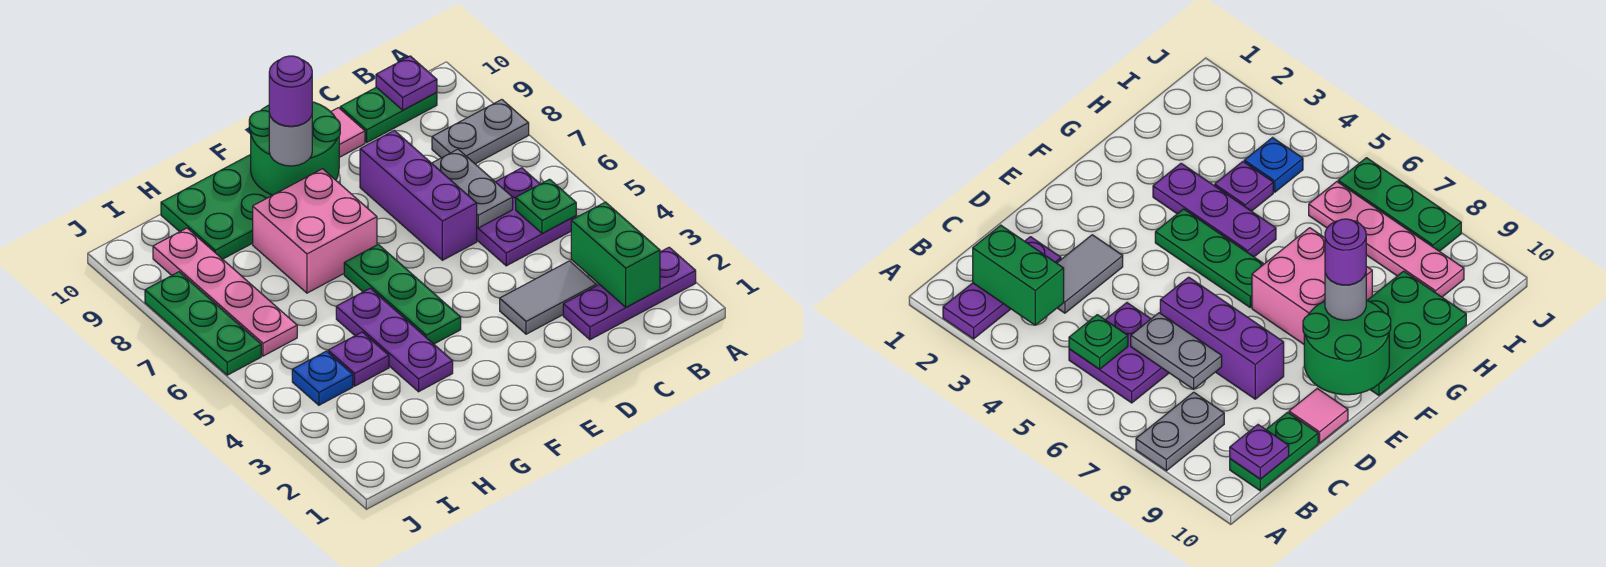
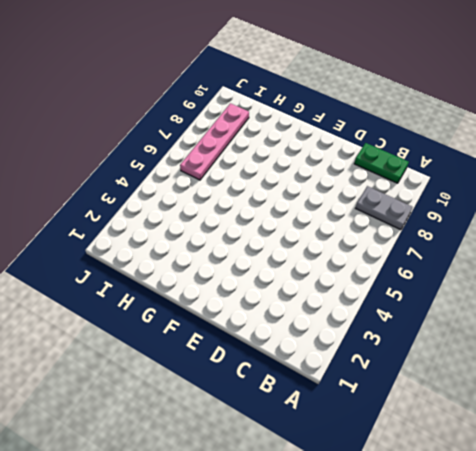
none -> purple plate A2:C2 level 1
none -> purple plate B5:C6 level 1
none -> grey tile C3:D3 level 1

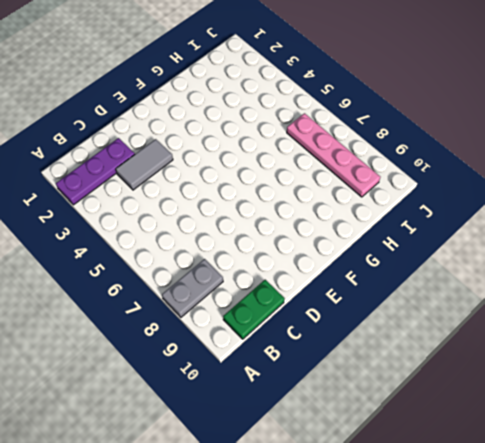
none -> purple plate B5:C6 level 1
none -> purple brick D6:D8 level 1
none -> pink tile D10 level 1

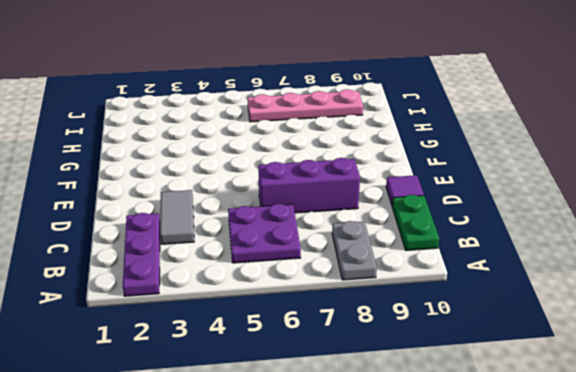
purple tile D10 level 1 -> pink tile D10 level 1
none -> green plate F4:F6 level 1
none -> pink brick F7:G8 level 1
none -> green plate F9:H10 level 1

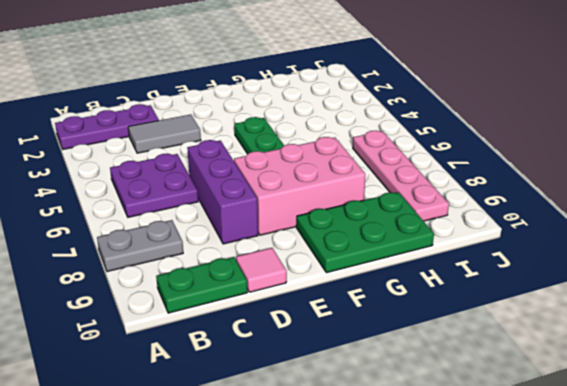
pink brick E7:G8 level 1 -> pink brick F7:G8 level 1
none -> purple plate G3:G5 level 1
none -> purple plate H4 level 1
none -> blue plate I4 level 1

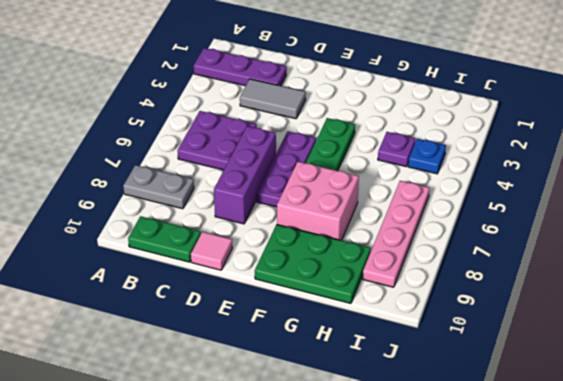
purple plate E5:E7 level 1 -> purple plate G3:G5 level 1
none -> green plate J6:J8 level 1
none -> green brick B2:B3 level 2
none -> green plate B5 level 2

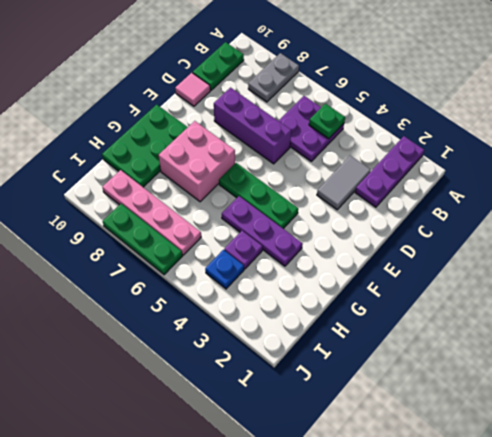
none -> green brick B2:B3 level 2
none -> purple plate B10 level 2
none -> grey plate C6:C7 level 2

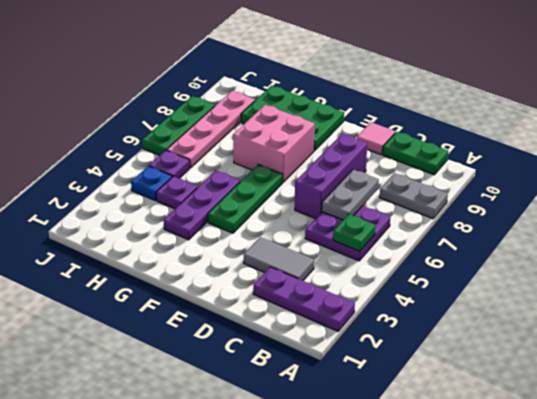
purple plate I5 level 1 -> purple plate B10 level 2
none -> green brick B2:B3 level 2
none -> green round brick E9:F10 level 2
none -> grey round brick F9 level 3

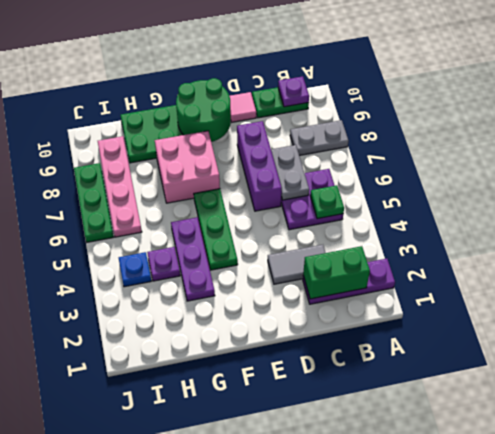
green brick B2:C2 level 2 -> green brick B2:B3 level 2
none -> grey round brick F9 level 3
none -> purple round brick F9 level 4

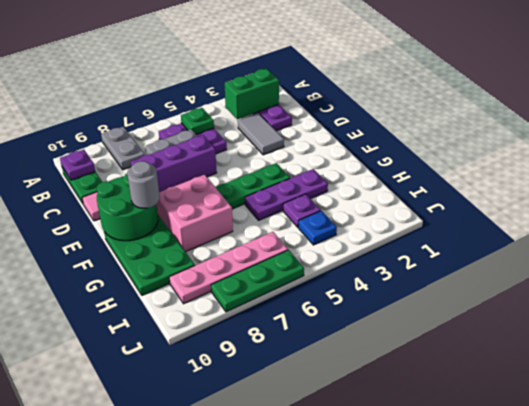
none -> purple round brick F9 level 4

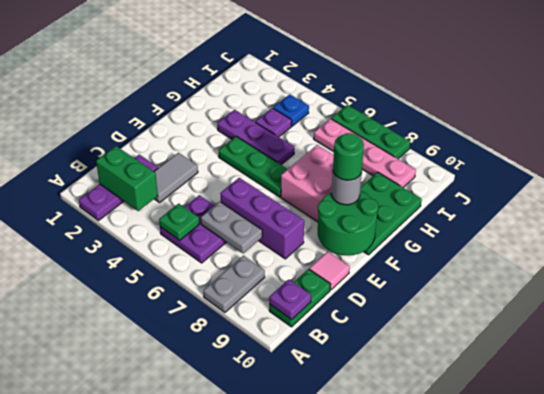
green round brick F9 level 4 -> purple round brick F9 level 4

